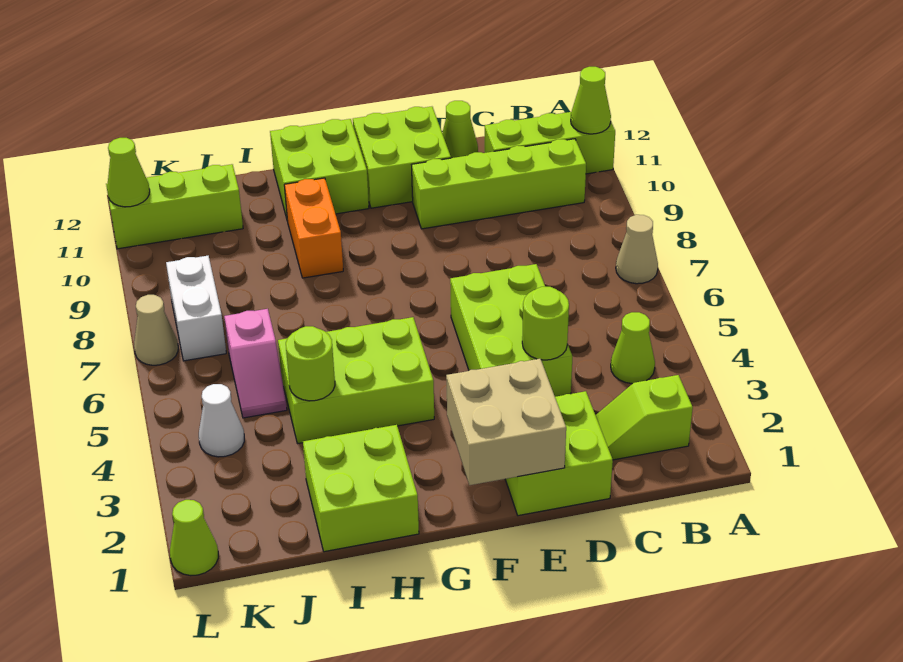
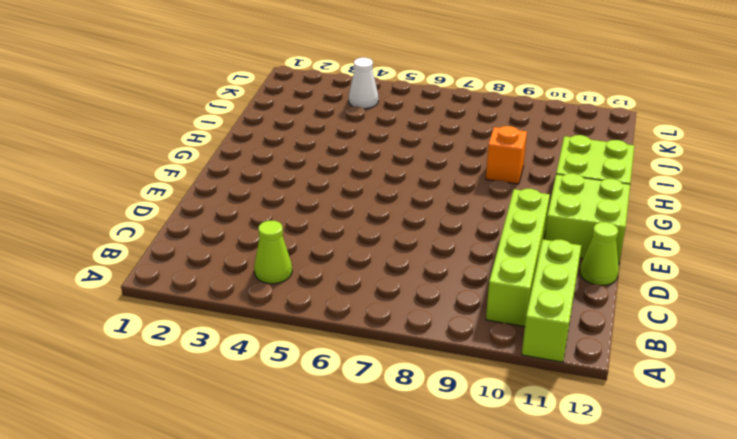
orange brick H9 level 1 -> orange brick H9:H10 level 1
none -> tan cone A7 level 1
none -> lime slope B2:C2 level 1 top B
none -> lime brick D1:E2 level 1

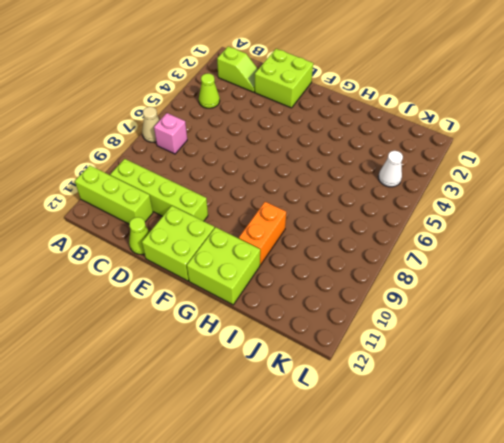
pink brick B7 level 1 -> none
none -> lime brick D4:E6 level 1
none -> lime brick G4:I5 level 1
none -> lime brick H1:I2 level 1

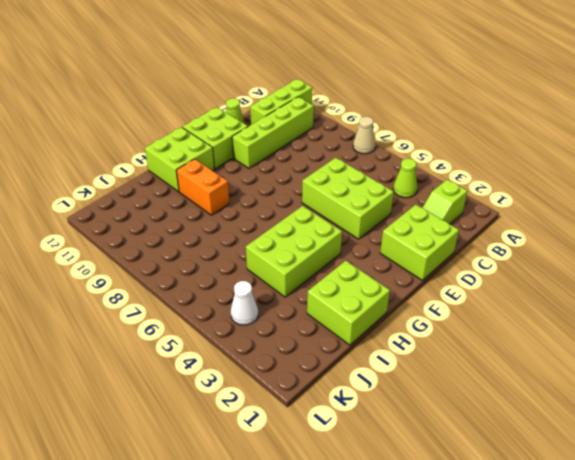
none -> pink slope J5:J6 level 1 top 6
none -> lime brick J11:L11 level 1
none -> white brick K7:K8 level 1

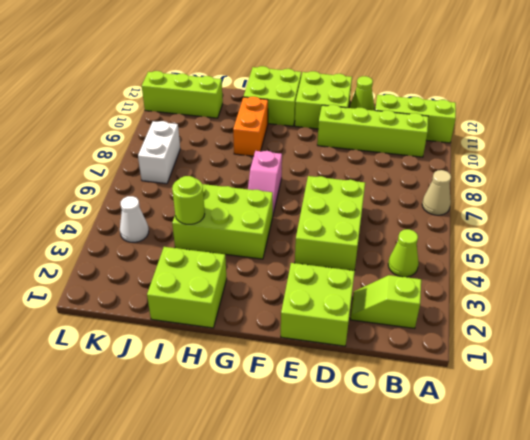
pink slope G6:G7 level 1 top 7 -> pink slope J5:J6 level 1 top 6
none -> lime cone L1 level 1
none -> tan cone L7 level 1
none -> lime cone A11 level 2

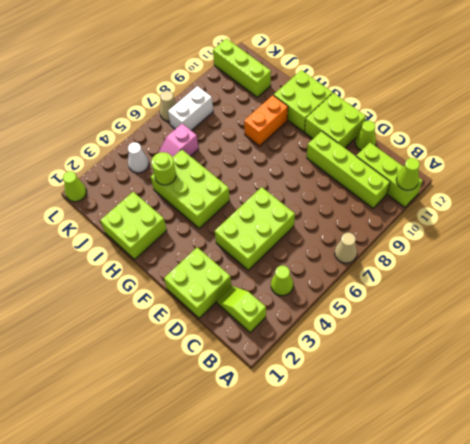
none -> lime round brick D4 level 2
none -> tan brick E1:F2 level 2
none -> lime cone L11 level 2

